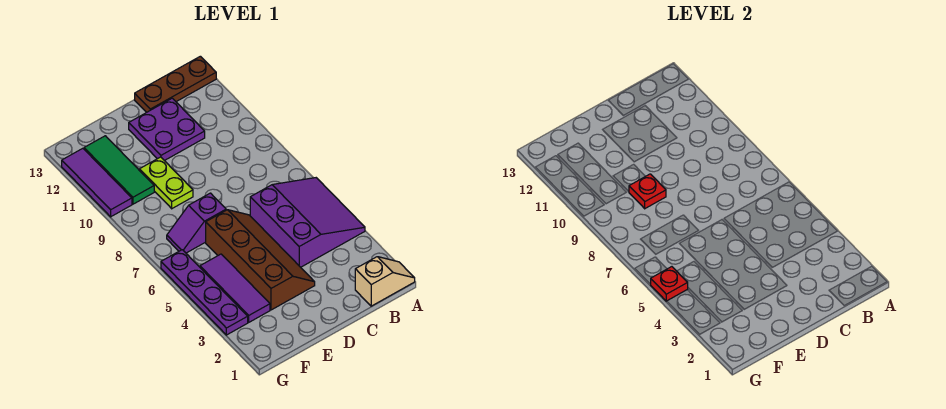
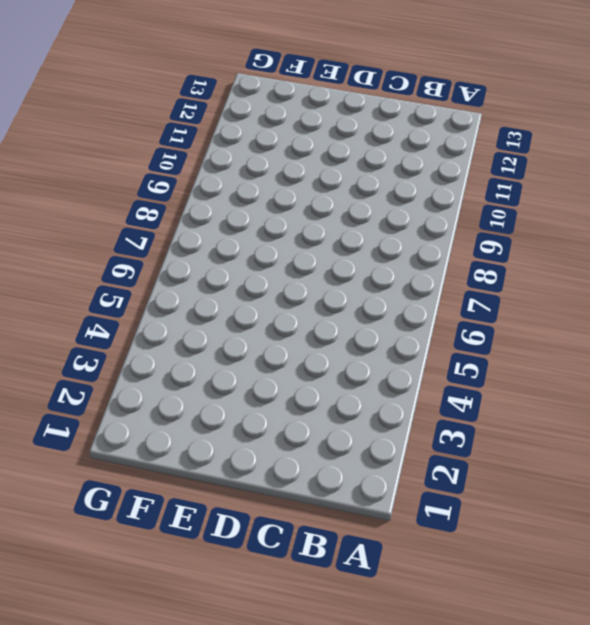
none -> tan slope A1:B1 level 1 top B
none -> purple slope A4:C6 level 1 top C
none -> brown plate A13:C13 level 1

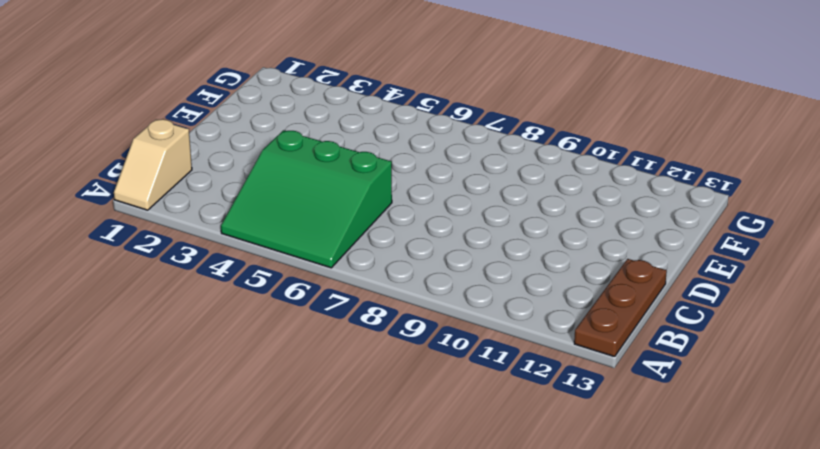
green slope A4:C6 level 1 top C -> purple slope A4:C6 level 1 top C
none -> purple plate C11:D12 level 1
none -> brown slope D3:E6 level 1 top E
none -> purple slope E7:F7 level 1 top E

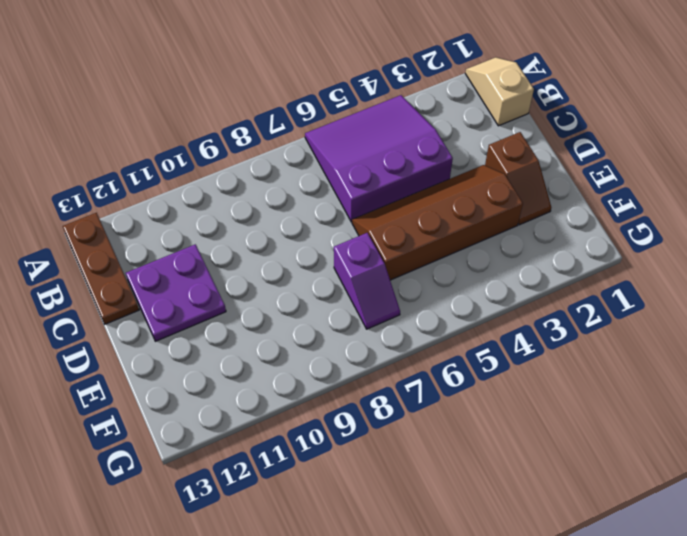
brown slope D2:E2 level 1 top D -> none
none -> lime plate E9:E10 level 1
none -> purple tile F3:F5 level 1
none -> green tile F10:F12 level 1

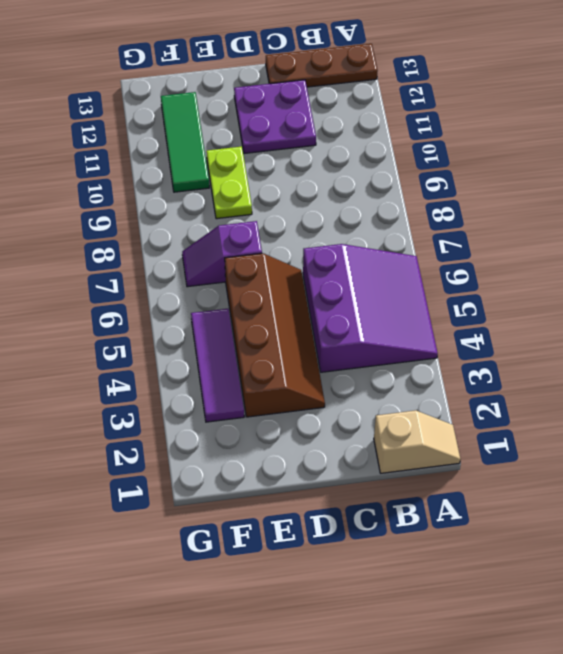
none -> purple plate G3:G6 level 1
none -> purple tile G10:G12 level 1
none -> red plate E9 level 2

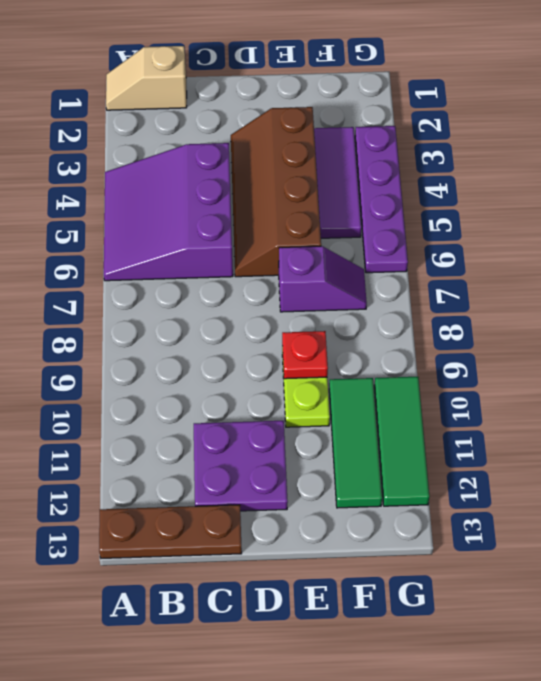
green tile G10:G12 level 1 -> purple tile G10:G12 level 1
none -> red plate G5 level 2

